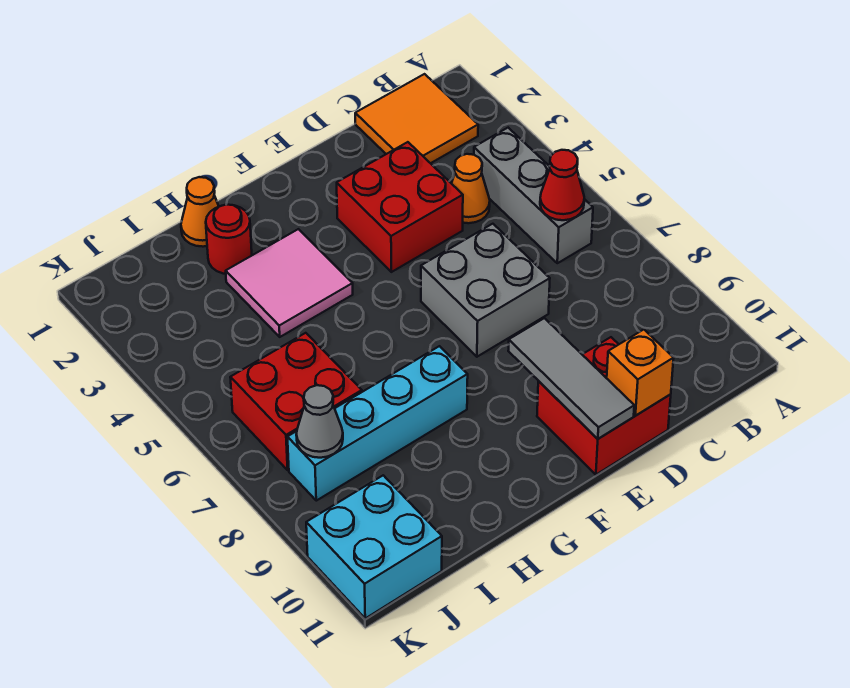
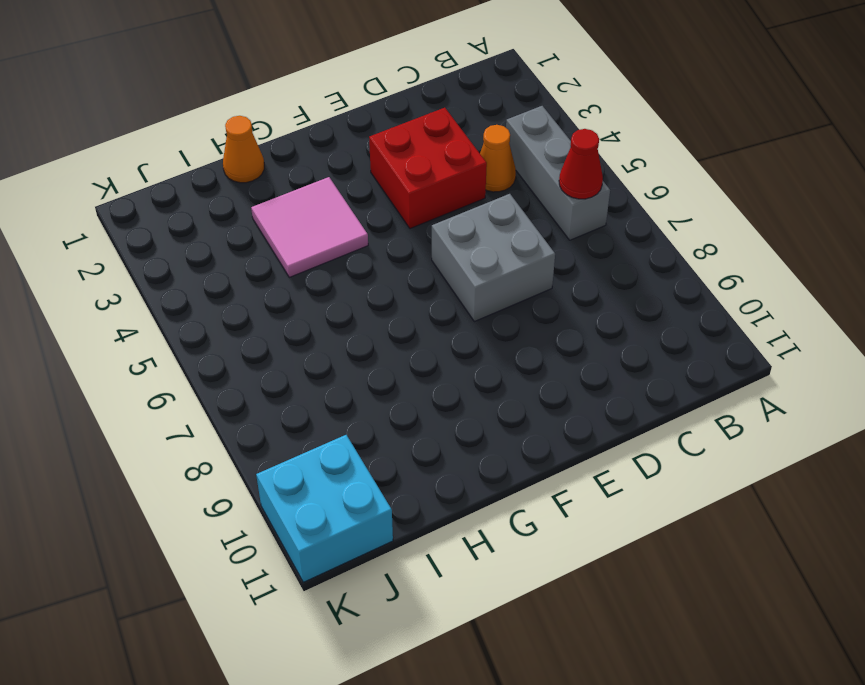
none -> orange tile B1:C2 level 1
none -> red brick D10:E11 level 1
none -> cyan brick G8:J8 level 1

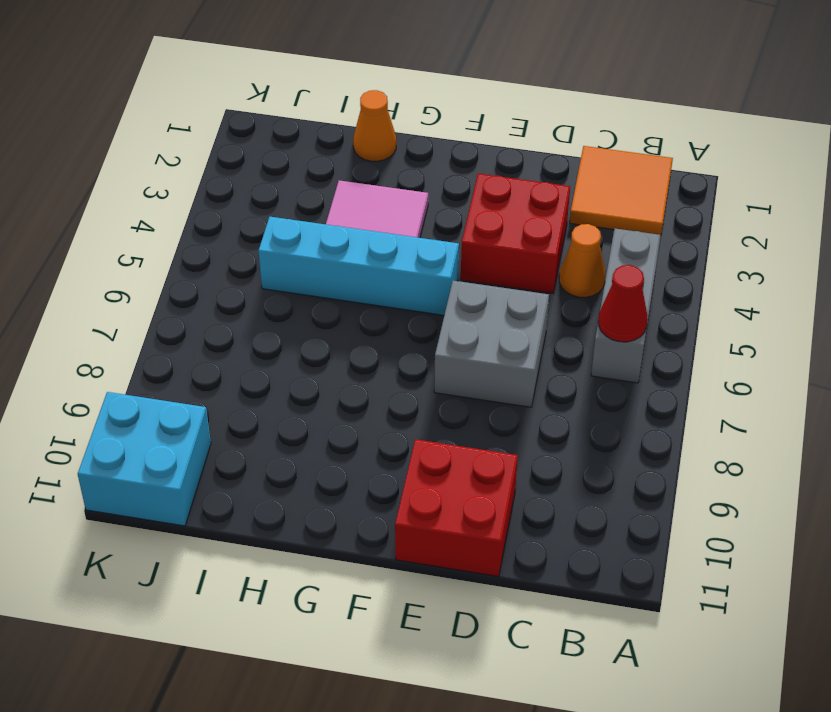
cyan brick F5:I5 level 1 -> cyan brick G8:J8 level 1
none -> red round brick H2 level 1
none -> red brick I6:J7 level 1
none -> orange brick D11 level 2

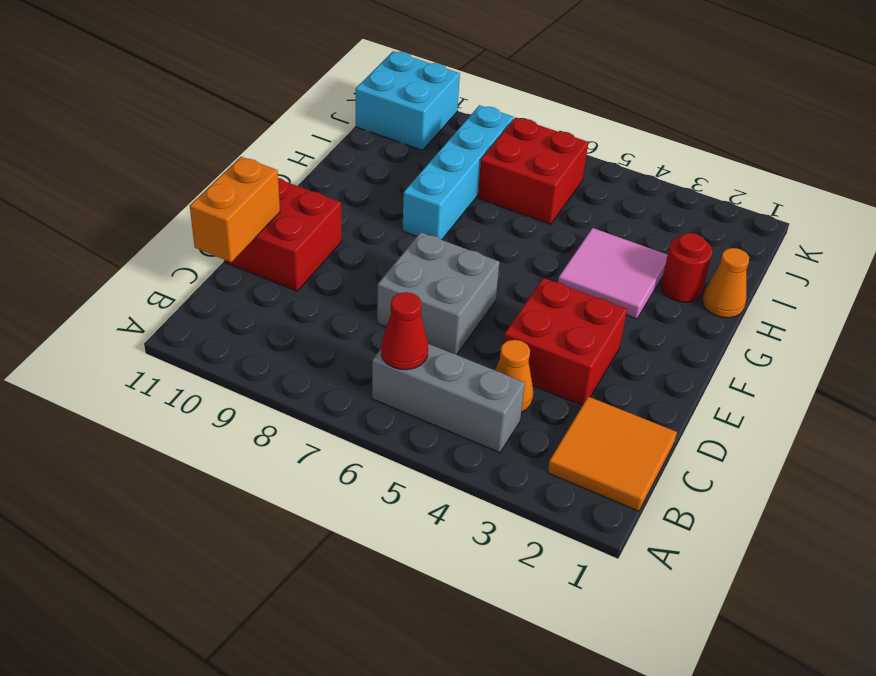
orange brick C11:D11 level 2 -> orange brick D11 level 2
none -> grey tile E9:E11 level 2
none -> grey cone J8 level 2

